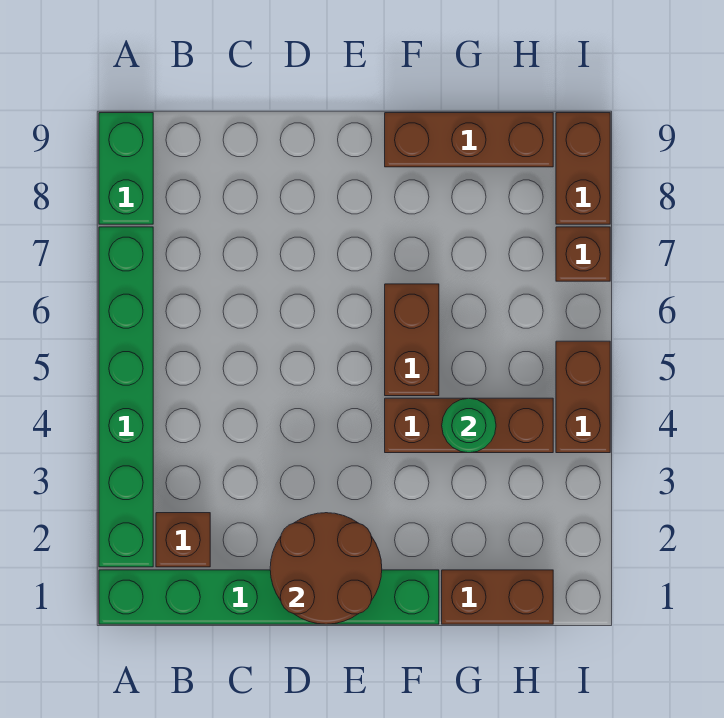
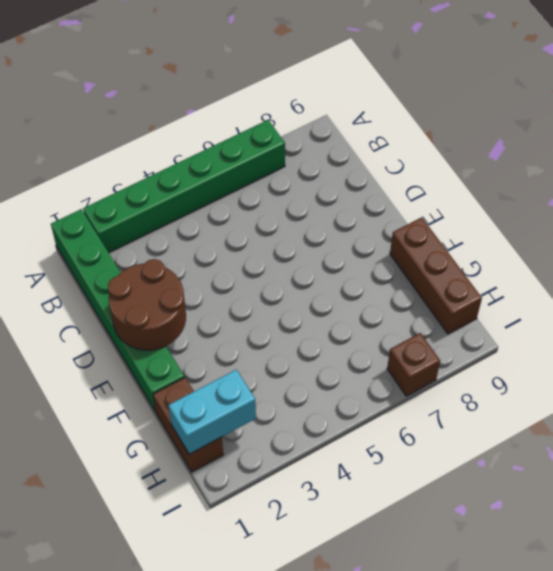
cyan brick H1:H2 level 2 -> none
none -> green brick A8:A9 level 1
none -> brown brick B2 level 1
none -> brown brick F4:H4 level 1

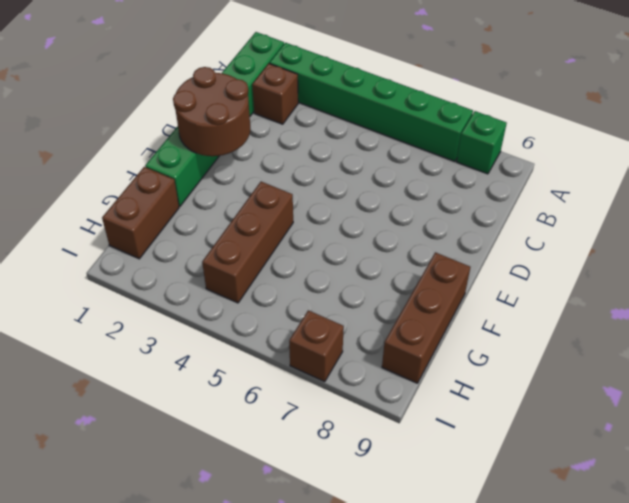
green brick A8 level 1 -> green brick A8:A9 level 1
none -> brown brick F5:F6 level 1
none -> brown brick I4:I5 level 1
none -> brown brick I8:I9 level 1

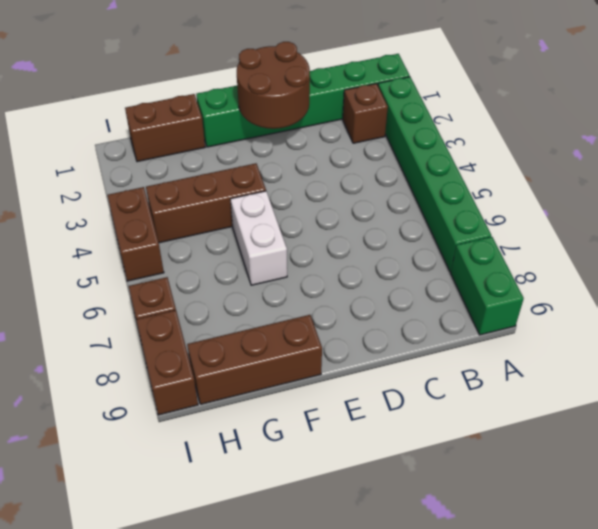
white brick F5:F6 level 1 -> brown brick F5:F6 level 1
none -> green round brick G4 level 2

